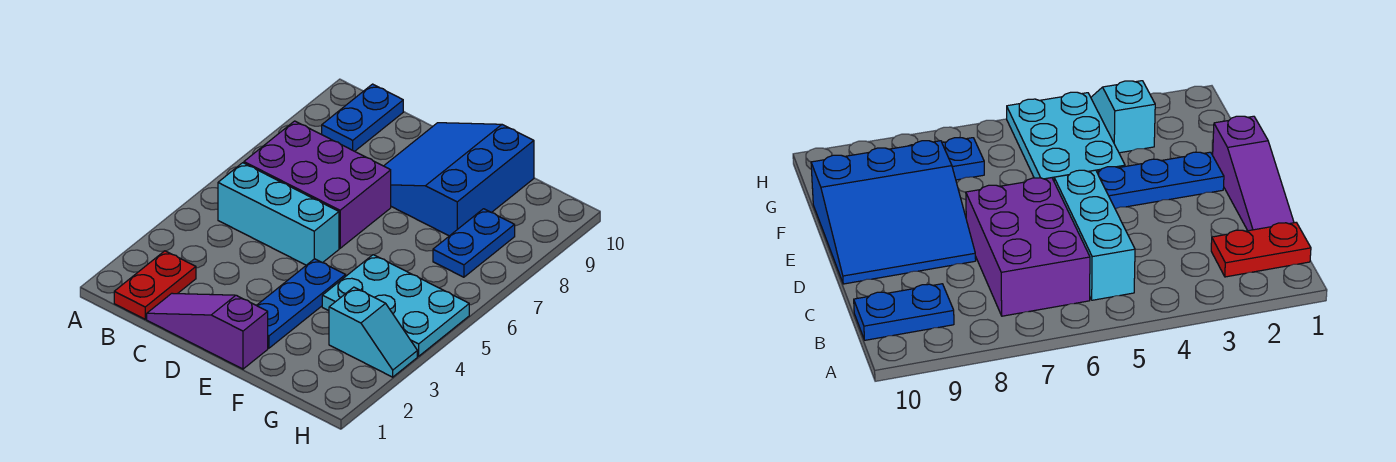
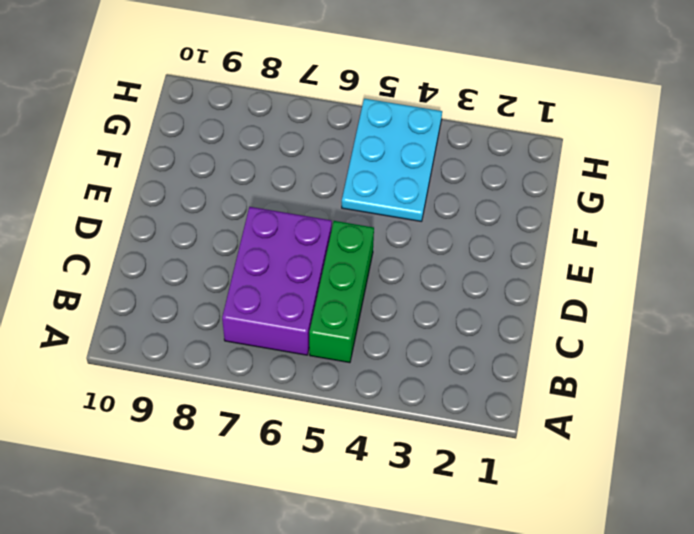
green brick B5:D5 level 1 -> cyan brick B5:D5 level 1
none -> red plate B1:B2 level 1
none -> blue plate B9:B10 level 1

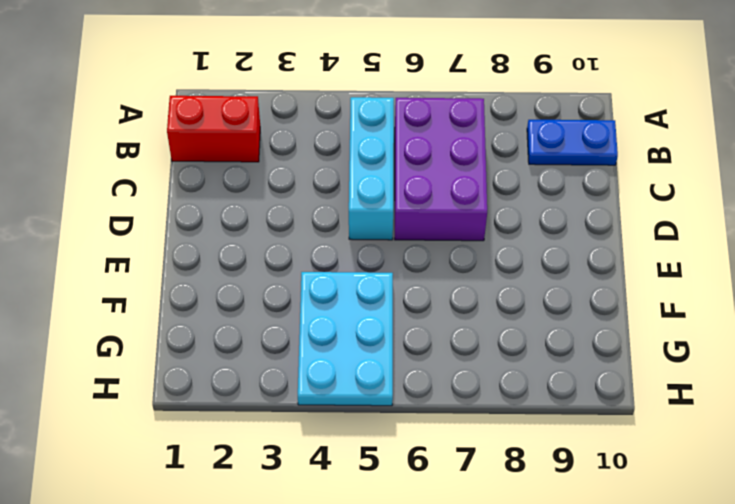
red brick B1:B2 level 1 -> red plate B1:B2 level 1
none -> purple slope C1:E1 level 1 top E
none -> blue slope D8:F10 level 1 top F

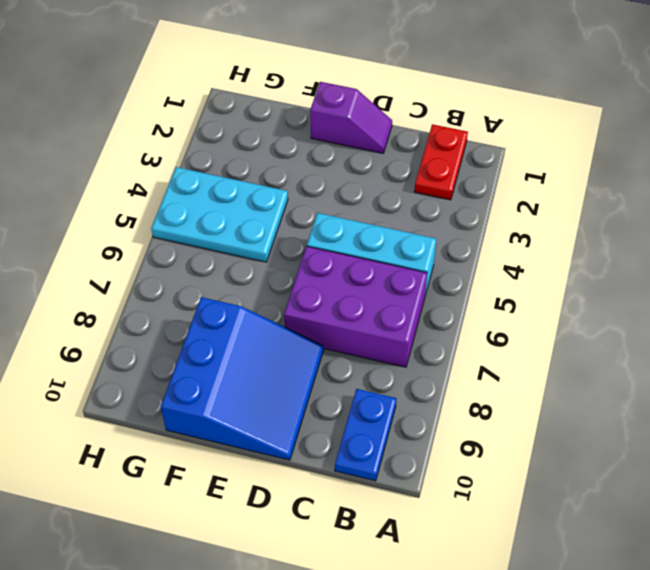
purple slope D1:E1 level 1 top E -> purple slope C1:E1 level 1 top E
none -> blue plate E2:E4 level 1
none -> cyan slope G3:H3 level 1 top G

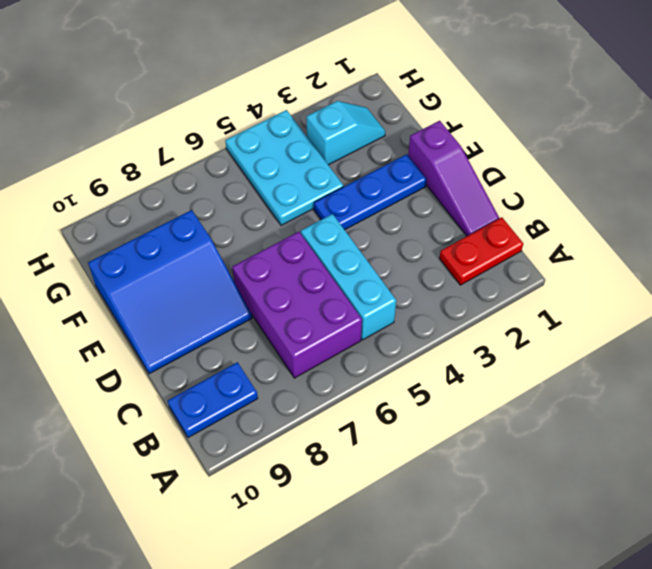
cyan slope G2:G3 level 1 top 3 -> cyan slope G3:H3 level 1 top G
none -> blue plate G7:G8 level 1

